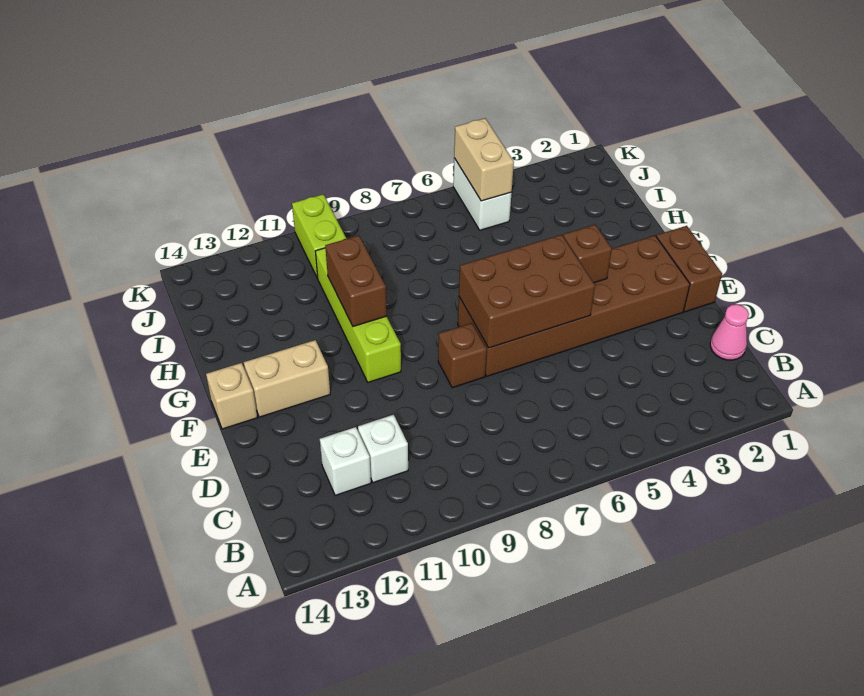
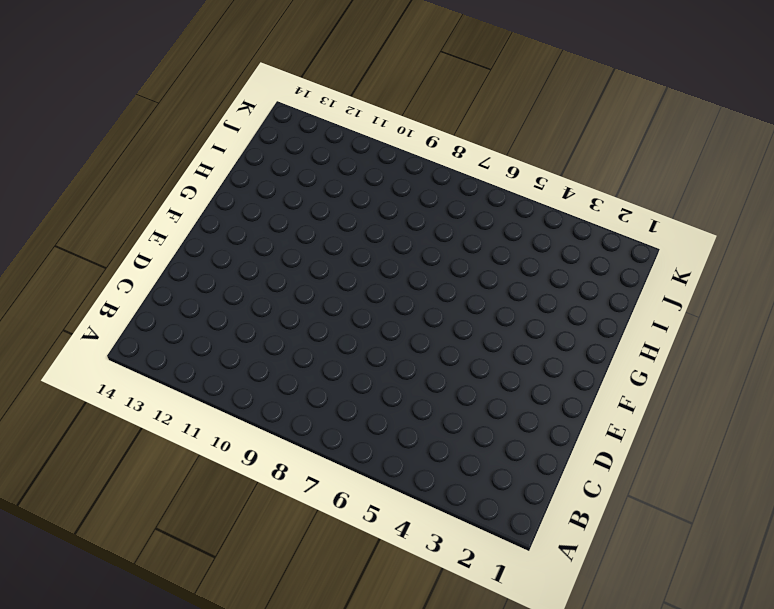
none -> pink cone C1 level 1
none -> white brick C11 level 1
none -> white brick C12 level 1

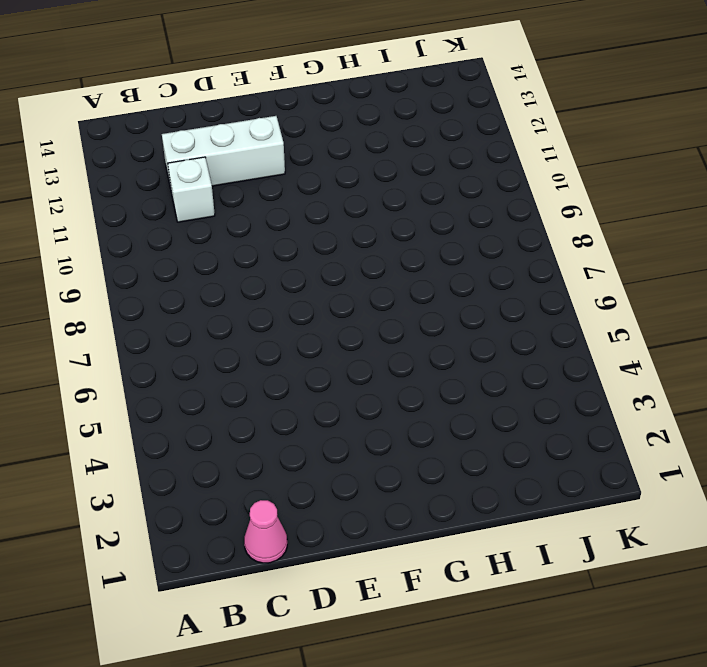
white brick C12:E12 level 1 -> white brick C12 level 1
none -> brown brick E1:F1 level 1
none -> brown brick E2:F7 level 1
none -> brown brick E8 level 1

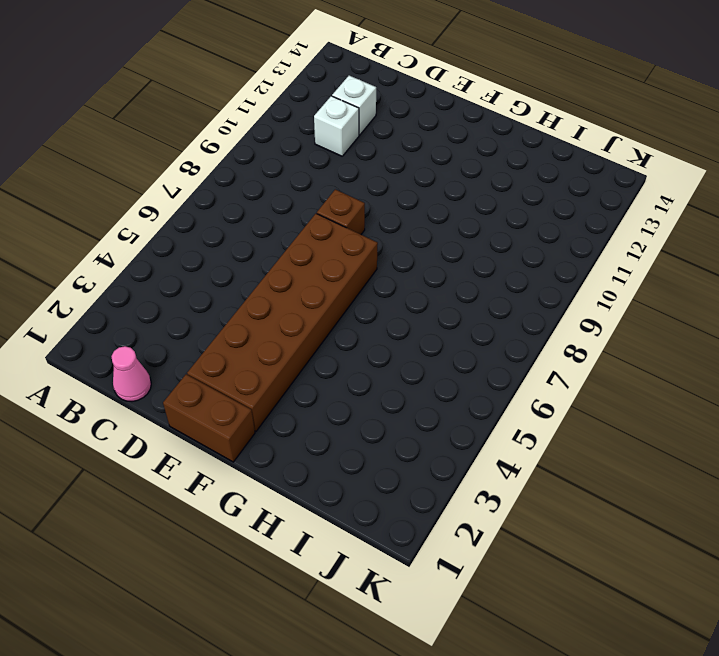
none -> lime brick F10:I10 level 1
none -> tan brick F12:F13 level 1
none -> tan brick F14 level 1

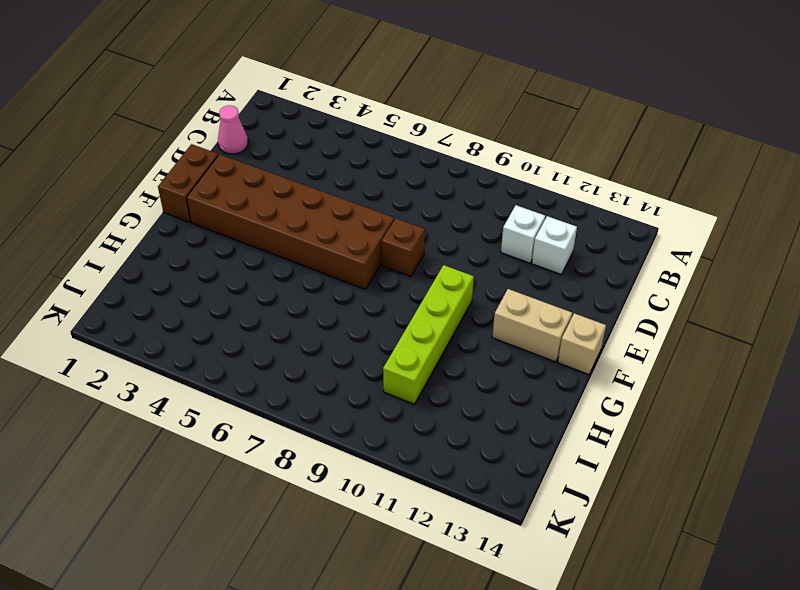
none -> white brick J5:K5 level 1
none -> lime brick J10:K10 level 1
none -> brown brick E5:F7 level 2

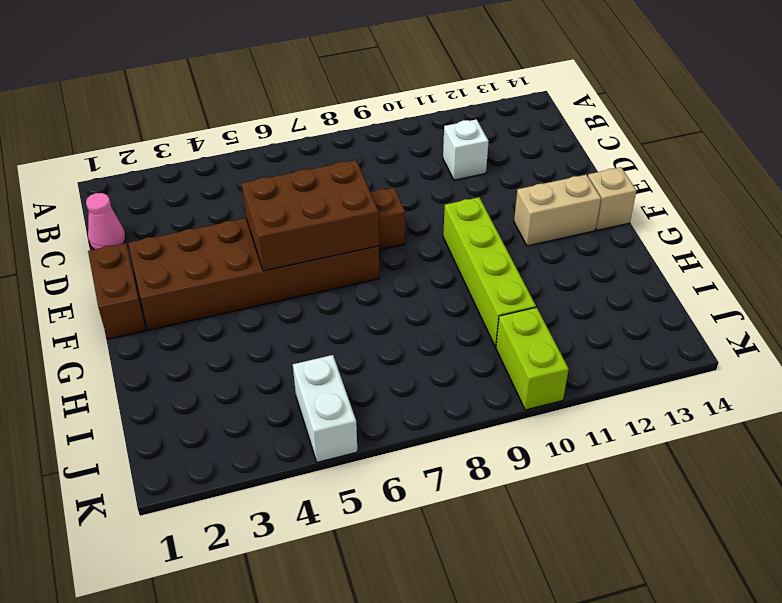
none -> white brick C12 level 1
none -> brown brick F4 level 2
none -> brown brick G10:H10 level 2

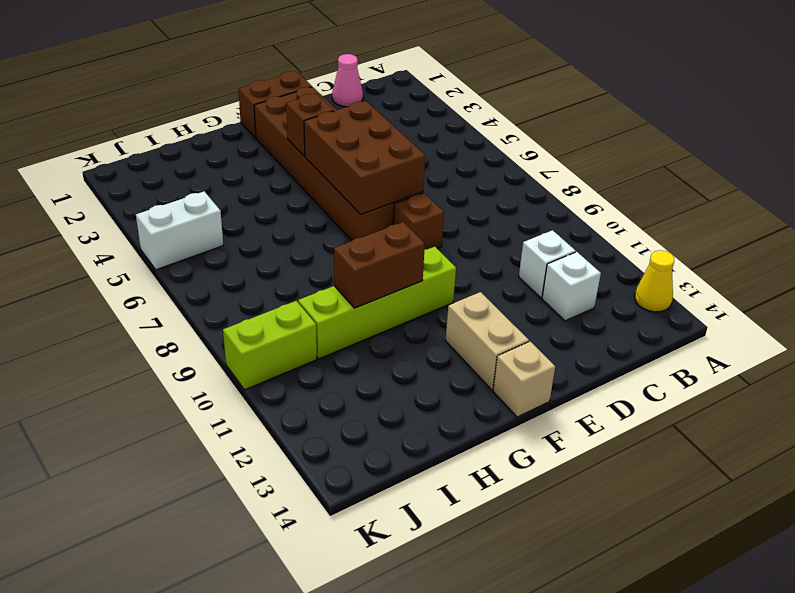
yellow cone A13 level 1 -> none
none -> tan brick J5:K5 level 2

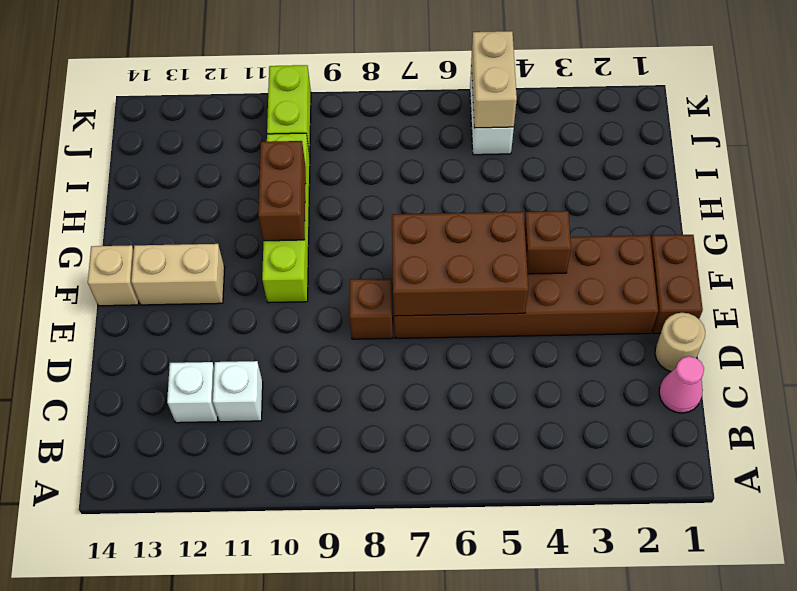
tan round brick D1 level 1 -> none

